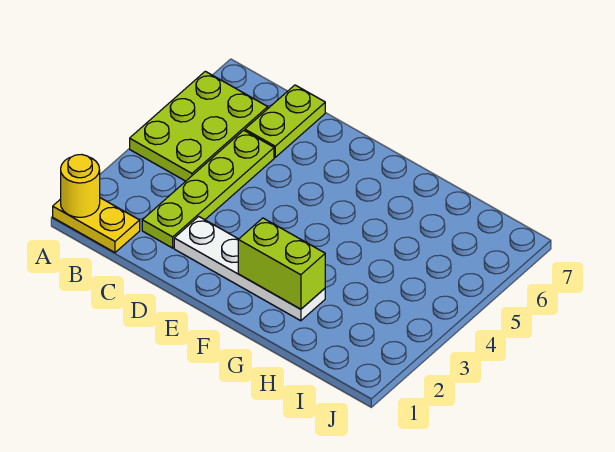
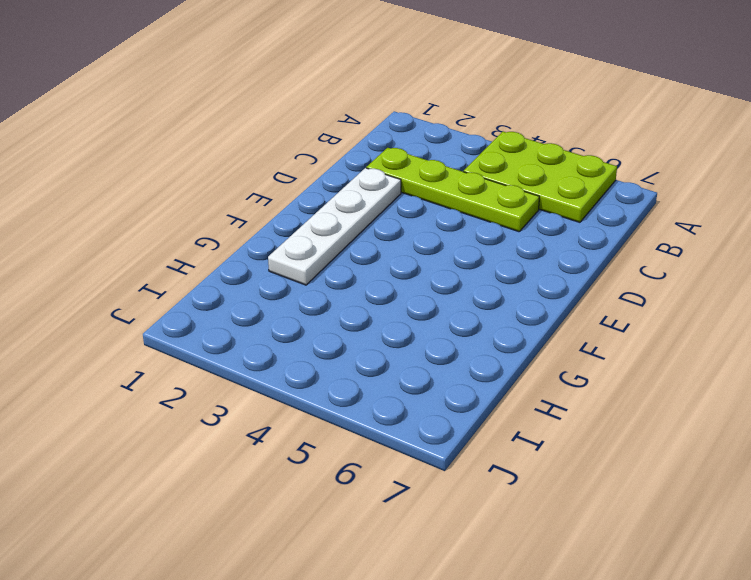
none -> yellow plate A1:B1 level 1
none -> lime plate C6:C7 level 1

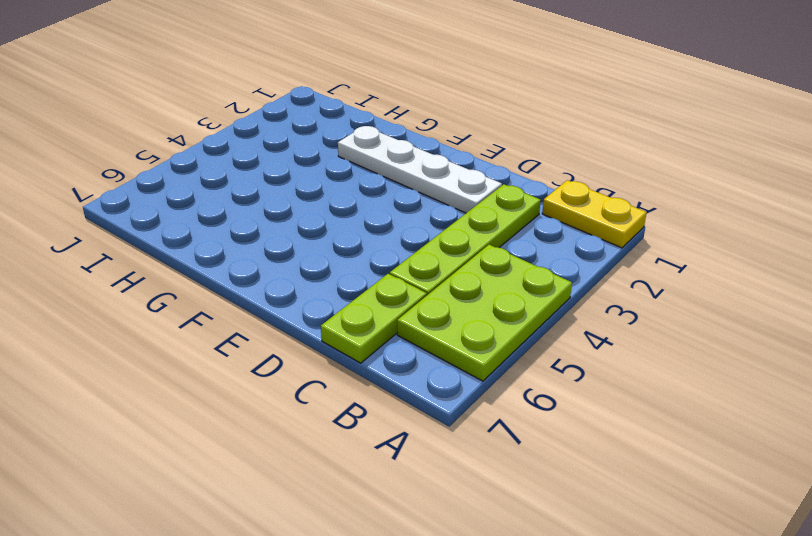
none -> yellow round brick A1 level 2
none -> lime brick F2:G2 level 2

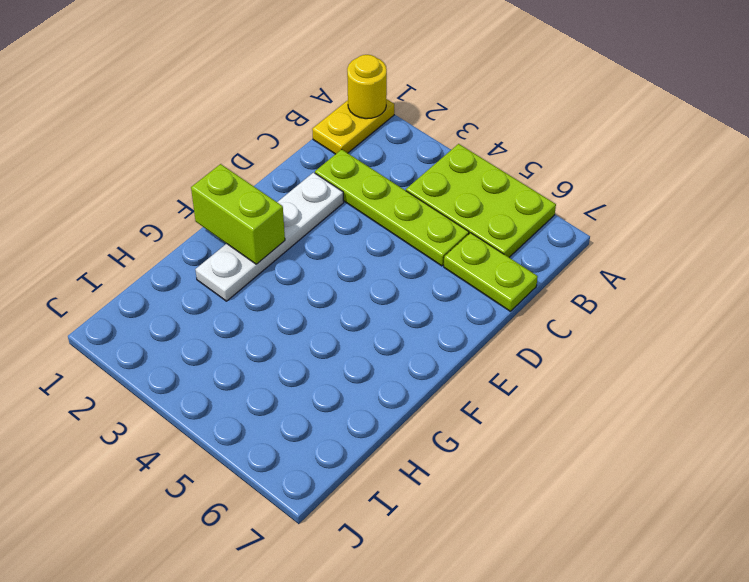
lime brick F1:F2 level 2 -> lime brick F2:G2 level 2

